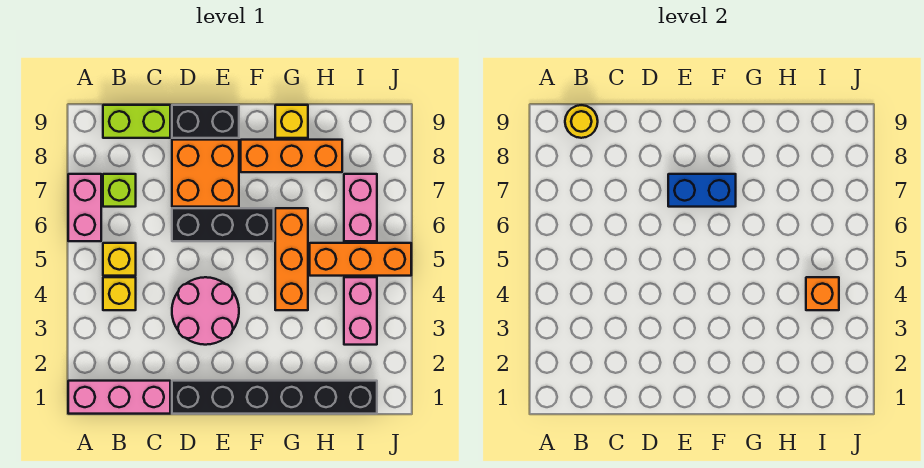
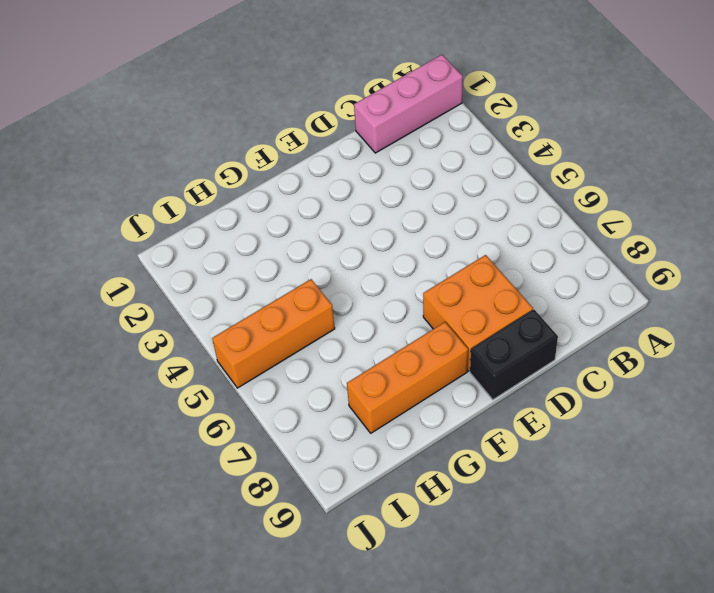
none -> pink brick A6:A7 level 1
none -> yellow brick B4 level 1
none -> yellow brick B5 level 1

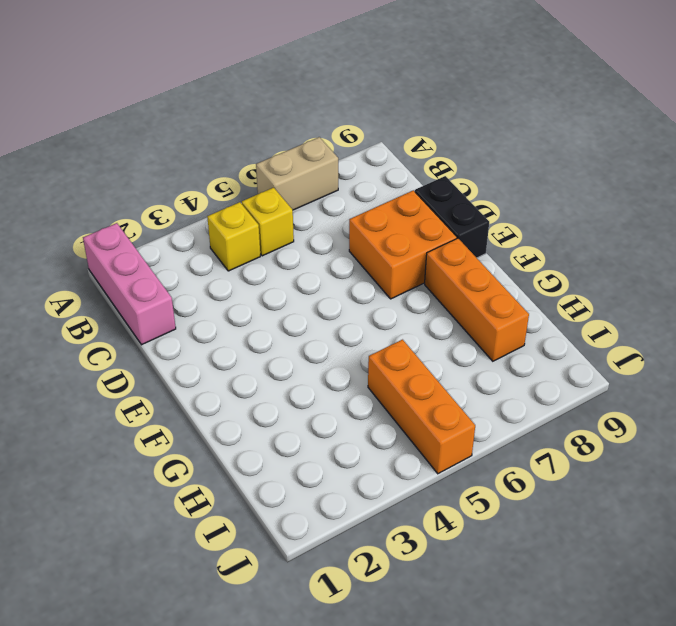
tan brick A6:A7 level 1 -> pink brick A6:A7 level 1
none -> lime brick B7 level 1
none -> lime brick B9:C9 level 1
none -> black brick D1:I1 level 1

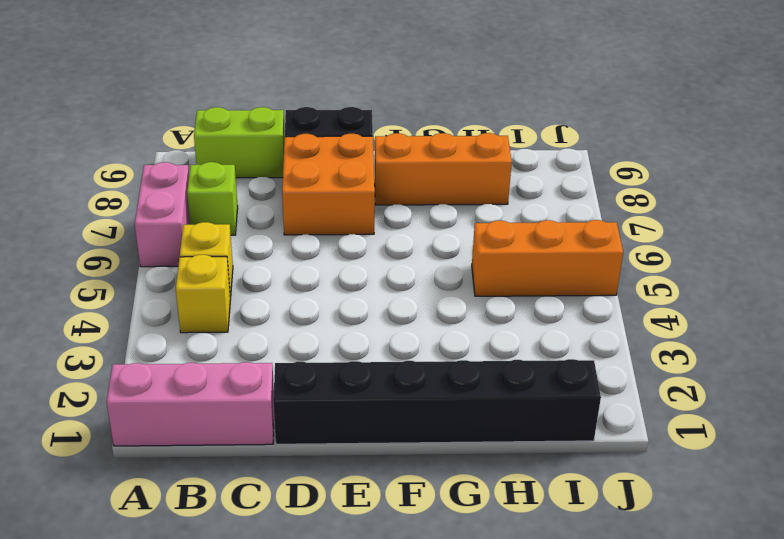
none -> pink round brick D3:E4 level 1
none -> black brick D6:F6 level 1
none -> orange brick G4:G6 level 1

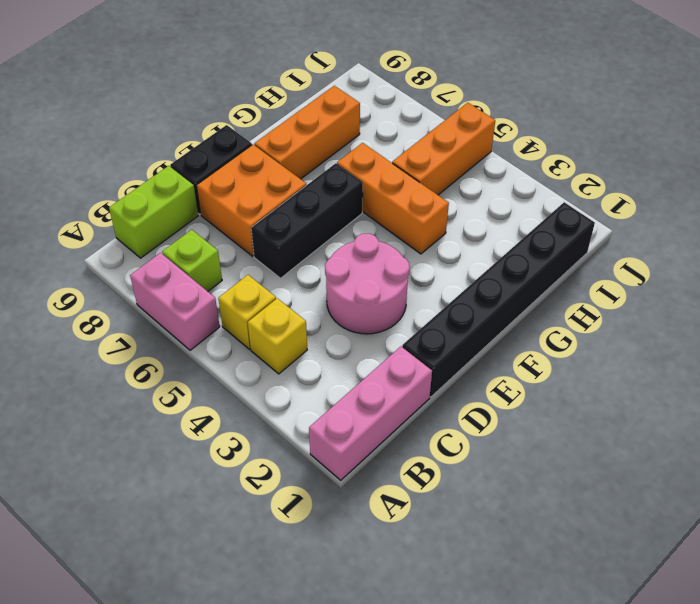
none -> yellow brick G9 level 1
none -> pink brick I3:I4 level 1
none -> pink brick I6:I7 level 1

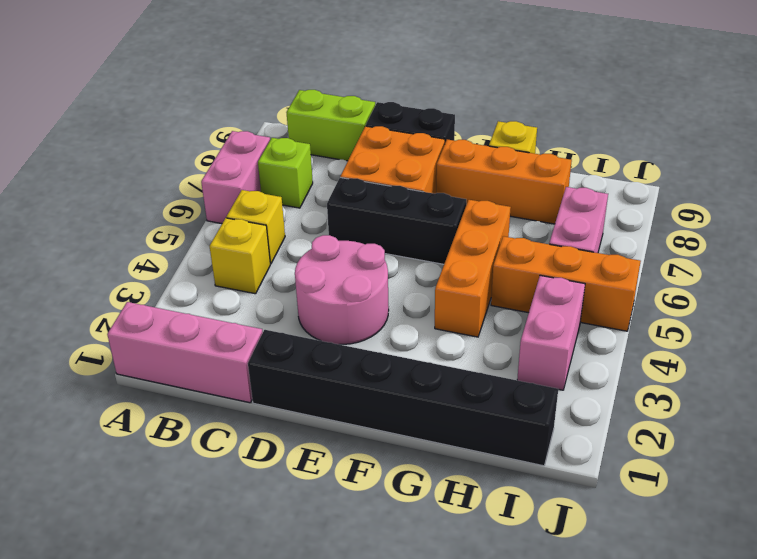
none -> yellow round brick B9 level 2
none -> blue brick E7:F7 level 2
none -> orange brick I4 level 2

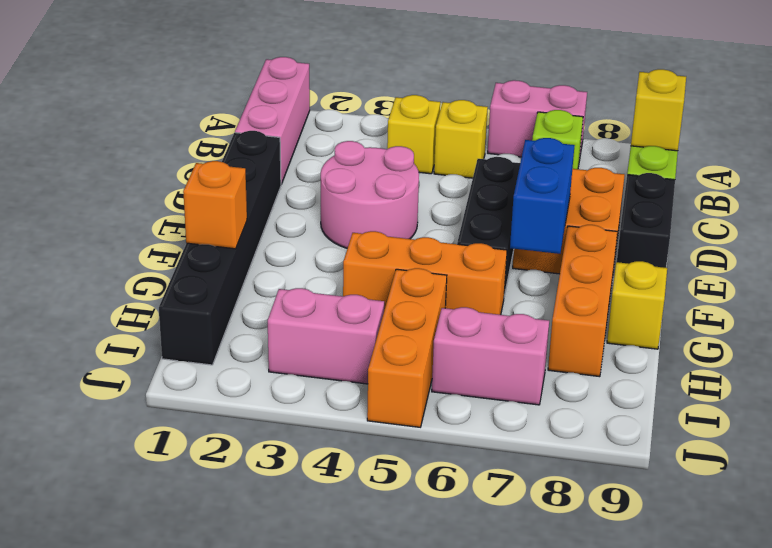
yellow brick B9 level 2 -> yellow round brick B9 level 2
orange brick G1 level 2 -> orange brick I4 level 2

